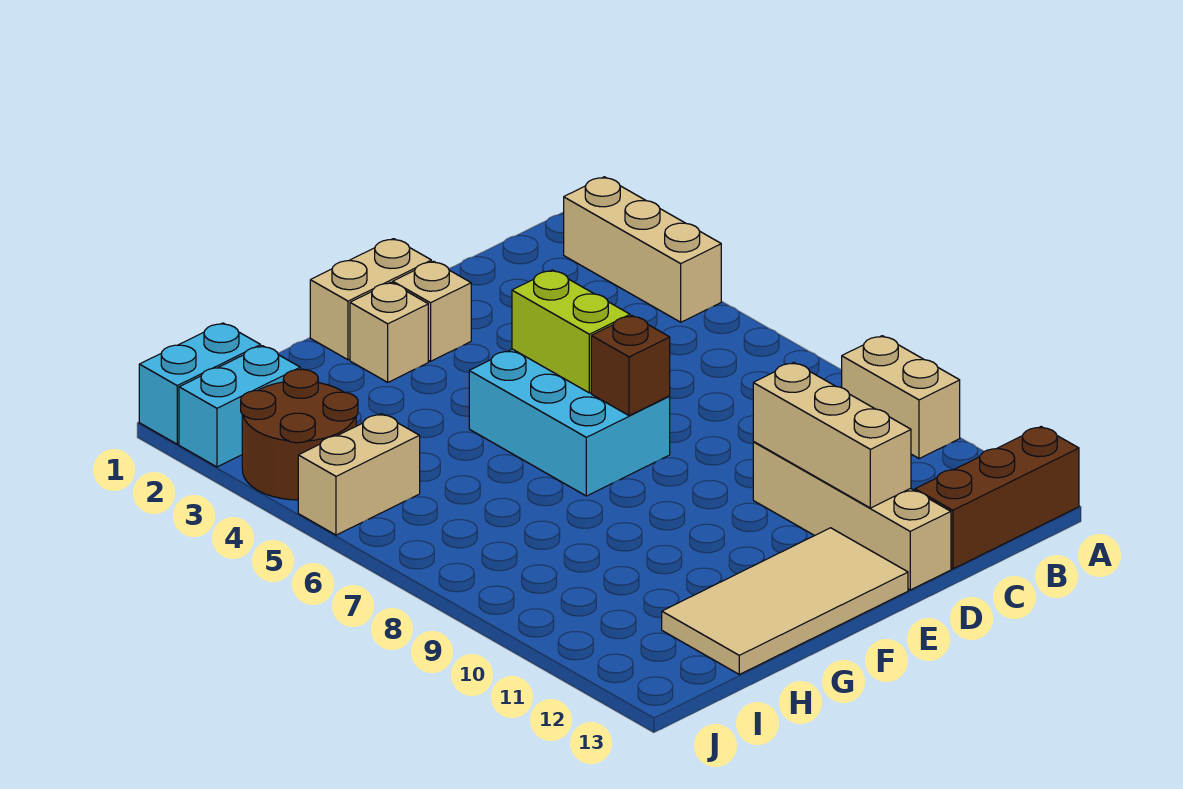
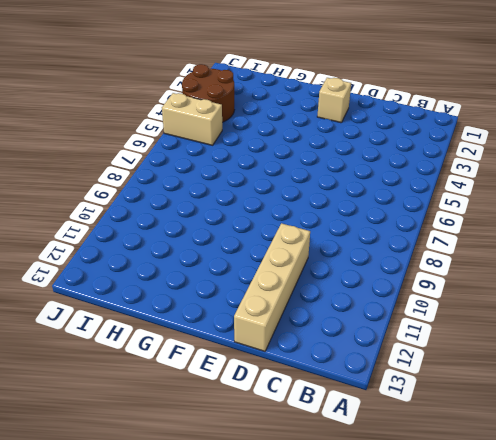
none -> tan brick A2:A4 level 1
none -> tan brick A9:A10 level 1
none -> brown brick A13:C13 level 1

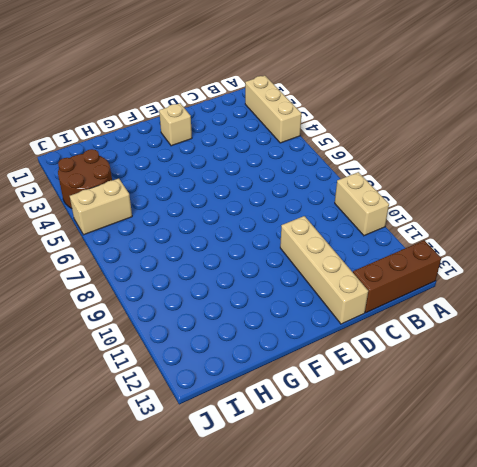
none -> tan brick E1:F1 level 1
none -> cyan brick E5:F7 level 1
none -> tan tile E12:H13 level 1

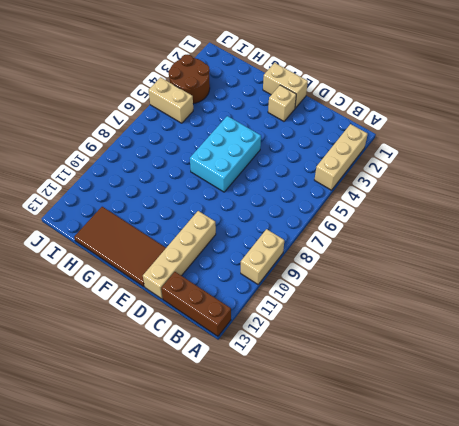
brown tile E12:H13 level 1 -> tan tile E12:H13 level 1
none -> tan brick F2 level 1
none -> cyan brick I1:J1 level 1
none -> cyan brick I2:J2 level 1

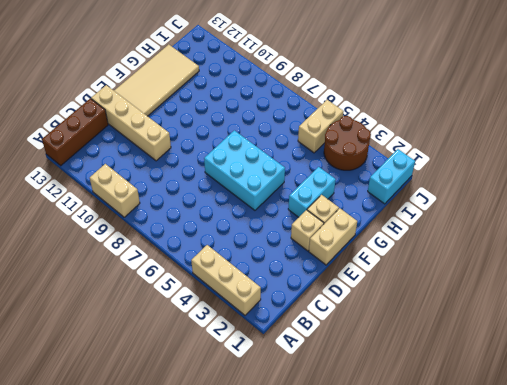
cyan brick F3:G3 level 1 -> cyan brick I2:J2 level 1
none -> tan brick D10:D12 level 2
none -> lime brick E5:E6 level 2
none -> brown brick E7 level 2

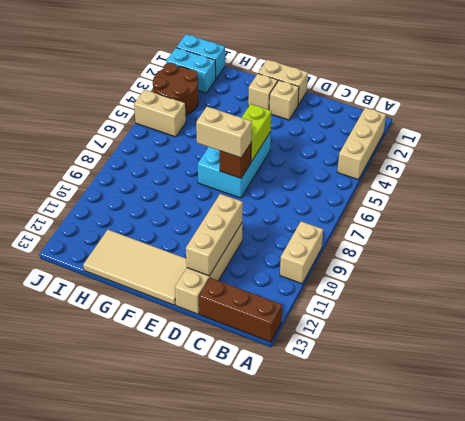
tan brick E7:F7 level 3 -> none

